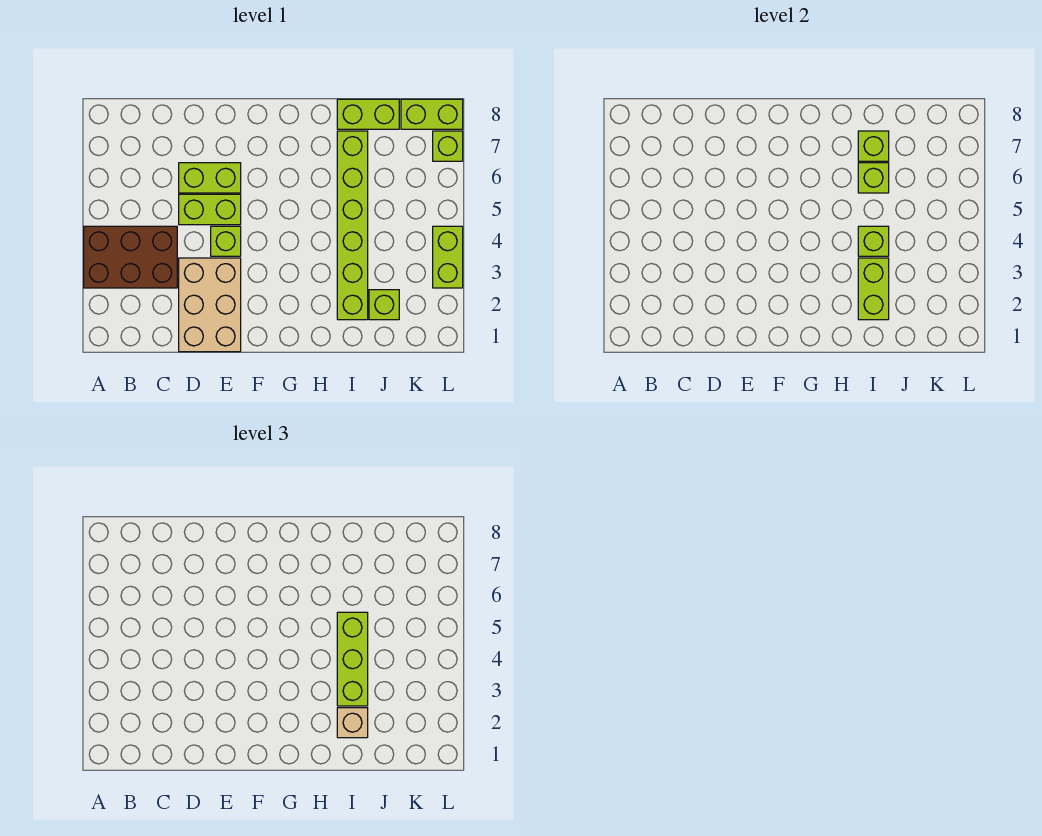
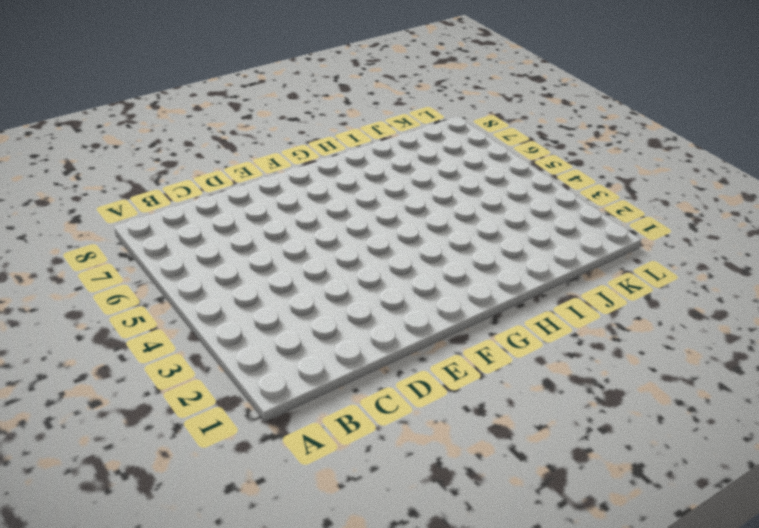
none -> brown brick A3:C4 level 1
none -> tan brick D1:E3 level 1
none -> lime brick D5:E5 level 1

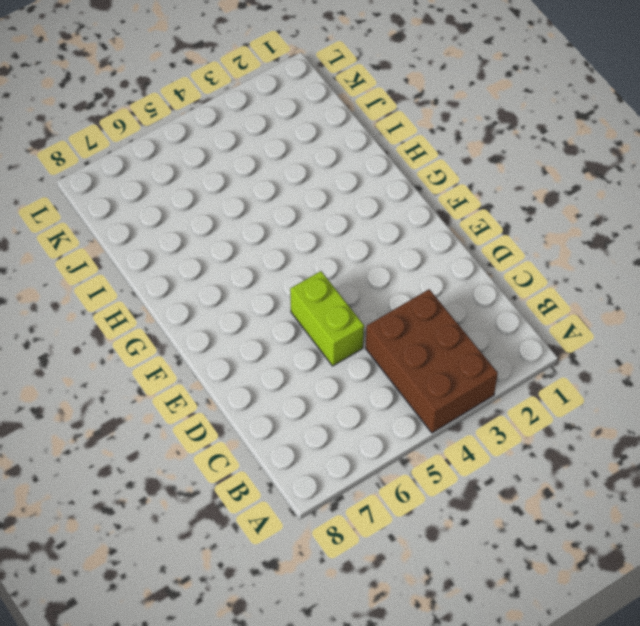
none -> tan brick D1:E3 level 1
none -> lime brick D6:E6 level 1
none -> lime brick E4 level 1

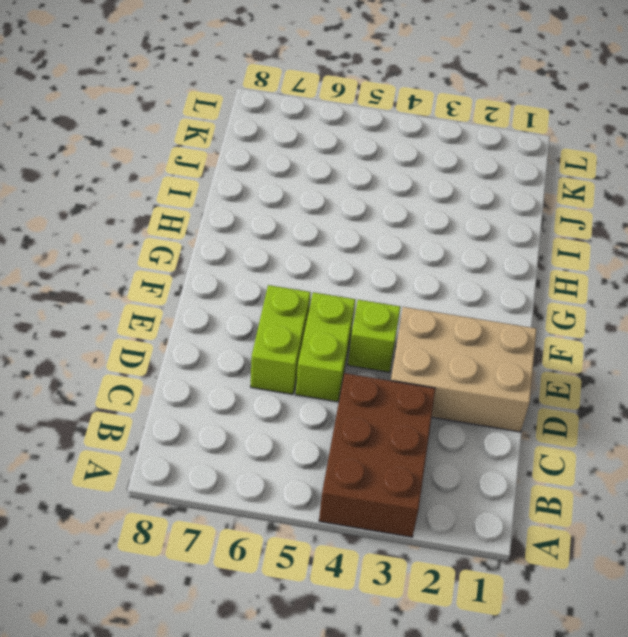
none -> lime brick I2:I7 level 1
none -> lime brick I8:J8 level 1
none -> lime brick J2 level 1

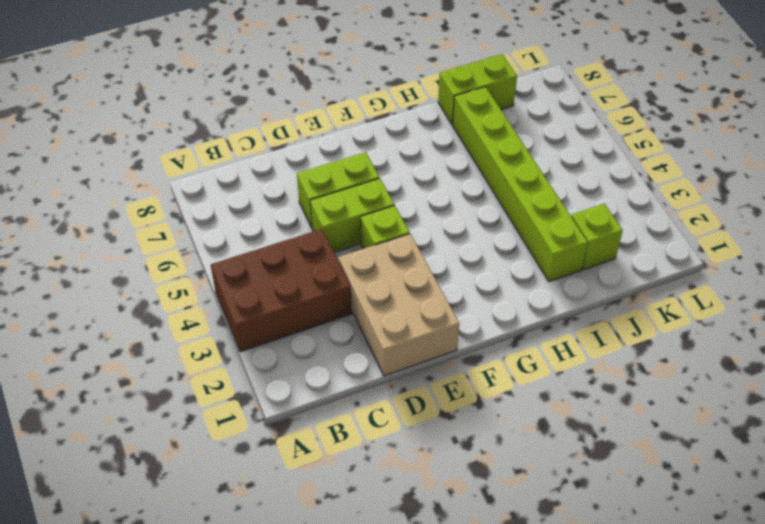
none -> lime brick K8:L8 level 1
none -> lime brick L3:L4 level 1
none -> lime brick L7 level 1

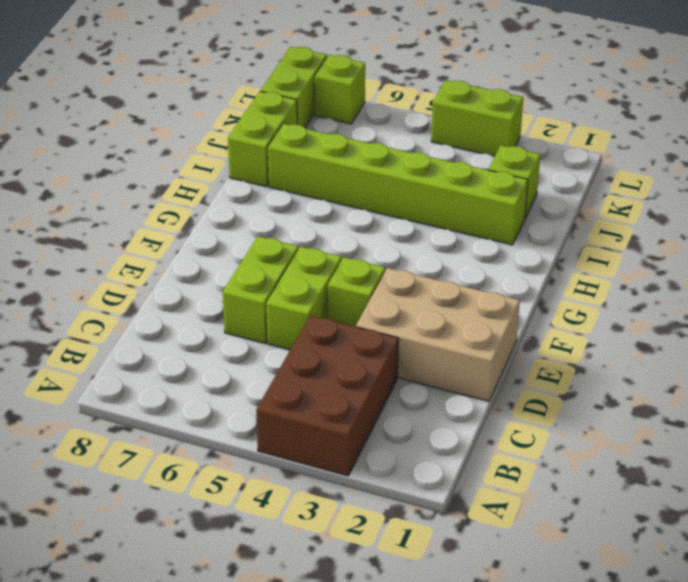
none -> lime brick I2:I3 level 2
none -> lime brick I4 level 2
none -> lime brick I6 level 2

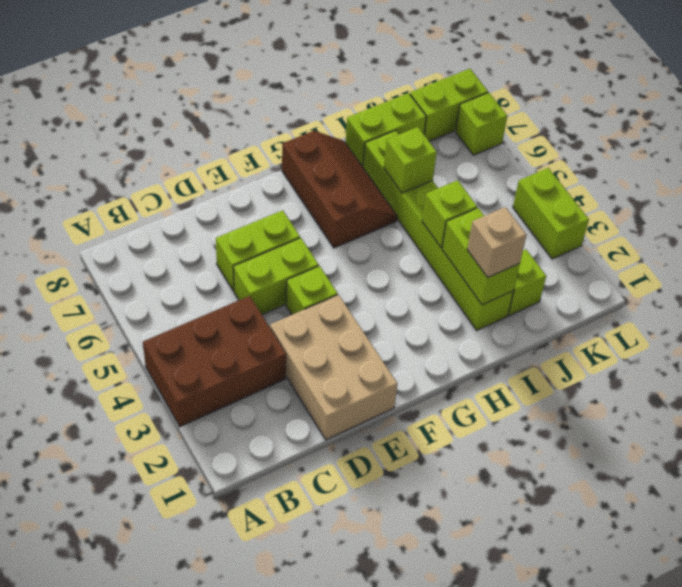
brown slope G6:H8 level 1 top G -> none
none -> lime brick I7 level 2
none -> lime brick I3:I5 level 3

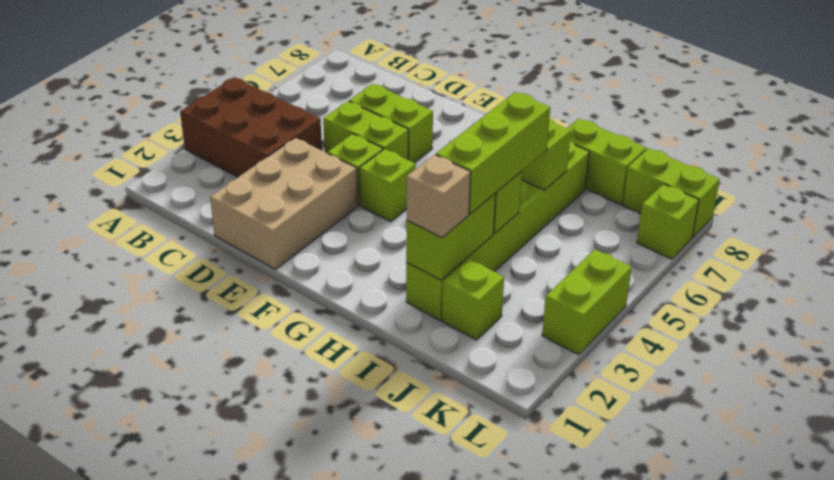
lime brick F4 level 1 -> lime brick I7 level 2

